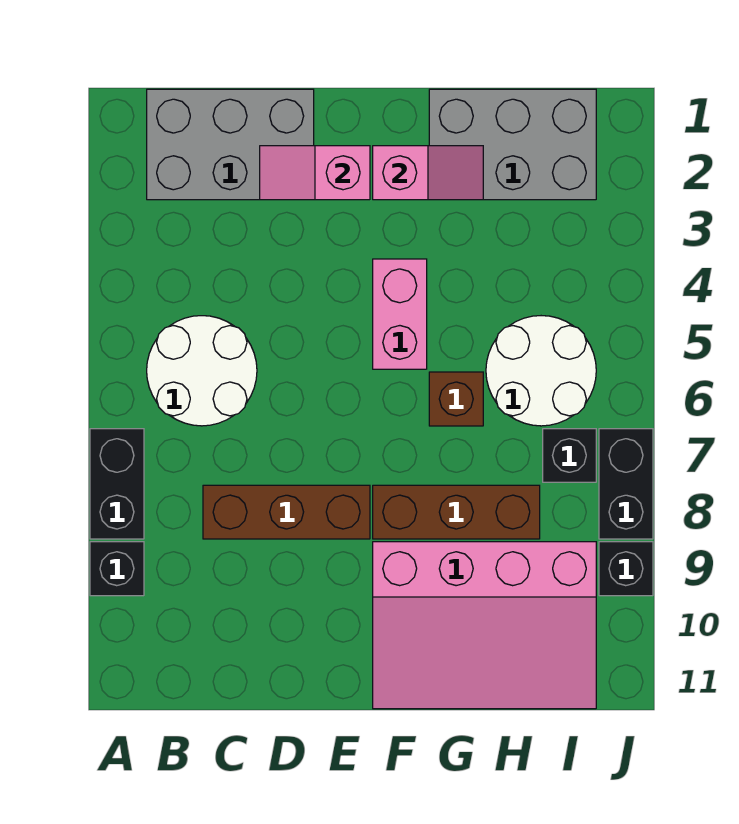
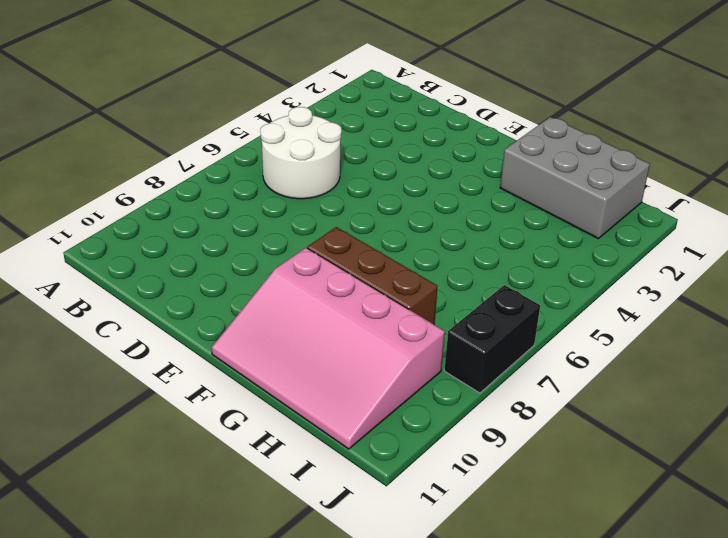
none -> black brick A7:A8 level 1
none -> black brick A9 level 1
none -> grey brick B1:D2 level 1

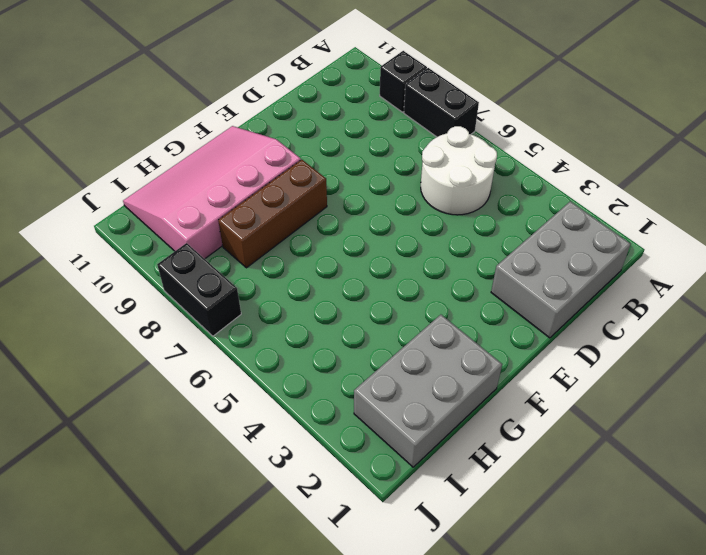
none -> brown brick C8:E8 level 1
none -> pink brick F4:F5 level 1
none -> brown brick G6 level 1

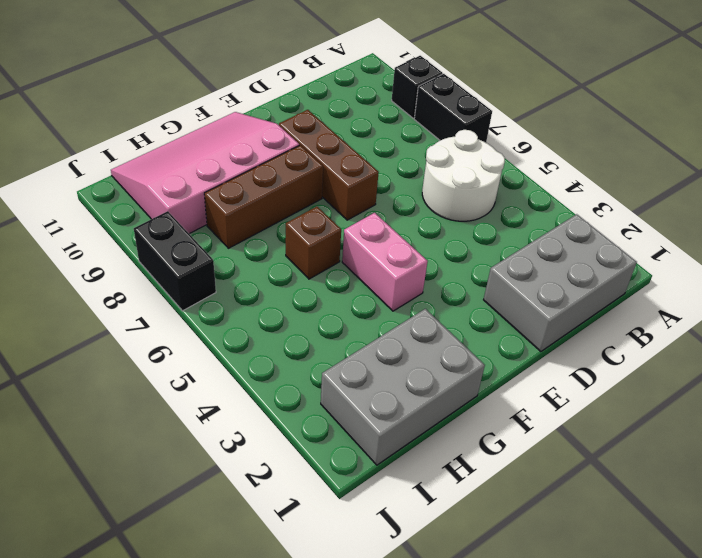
brown brick E7:E9 level 1 -> brown brick C8:E8 level 1
none -> white round brick H5:I6 level 1
none -> black brick I7 level 1
none -> black brick J9 level 1

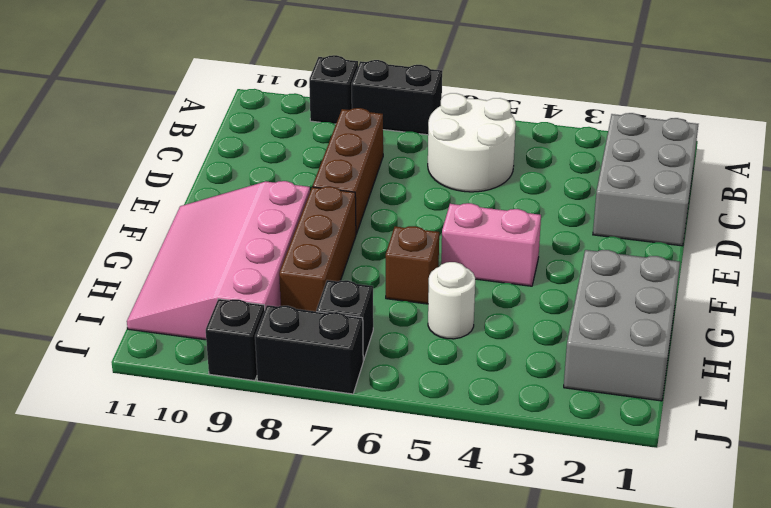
white round brick H5 level 1 -> white round brick H5:I6 level 1
none -> pink slope D2:E2 level 2 top E
none -> pink slope F2:G2 level 2 top F

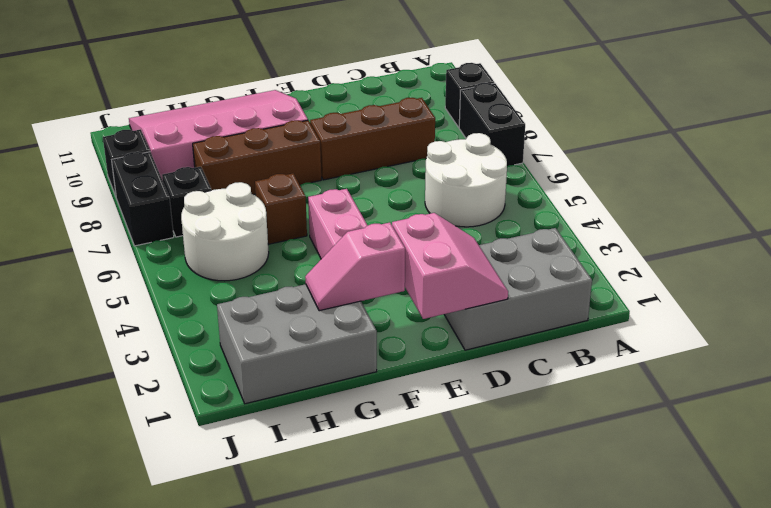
pink slope D1:E2 level 2 top E -> pink slope D2:E2 level 2 top E

